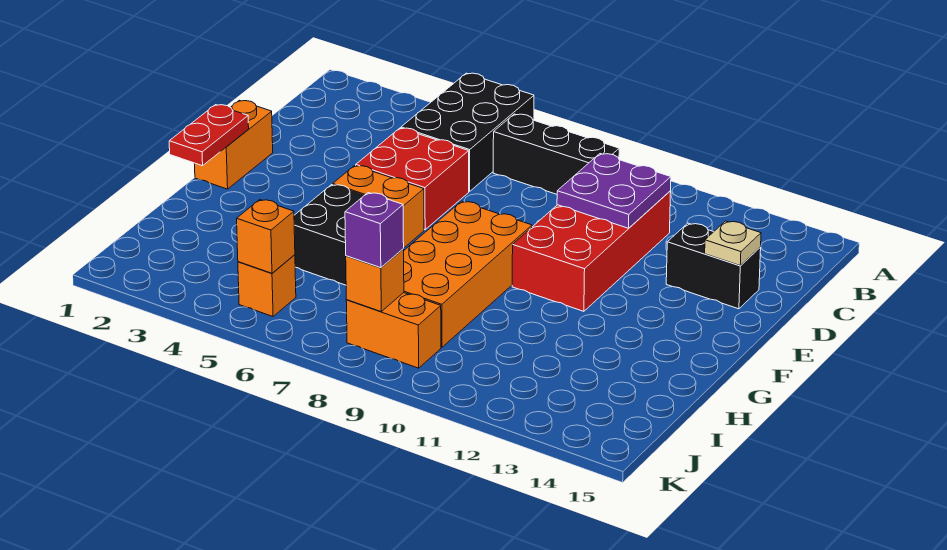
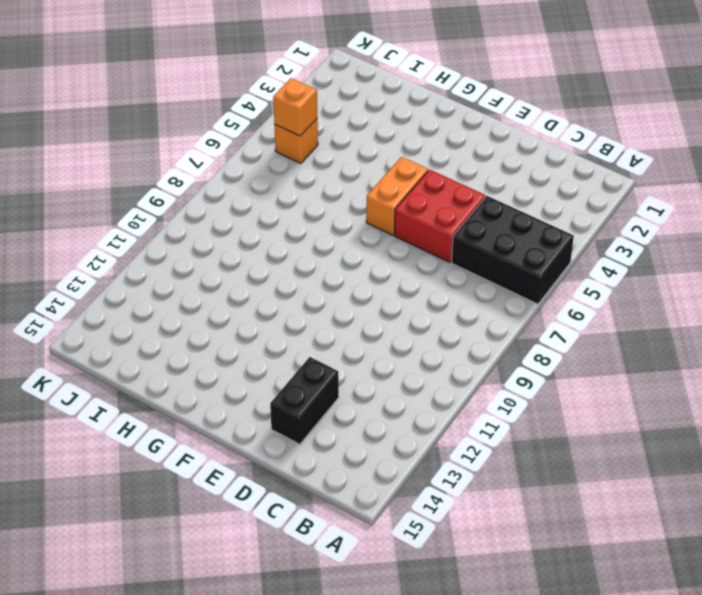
none -> black brick B7:B9 level 1
none -> red brick C10:F11 level 1
none -> orange brick E1:F1 level 1

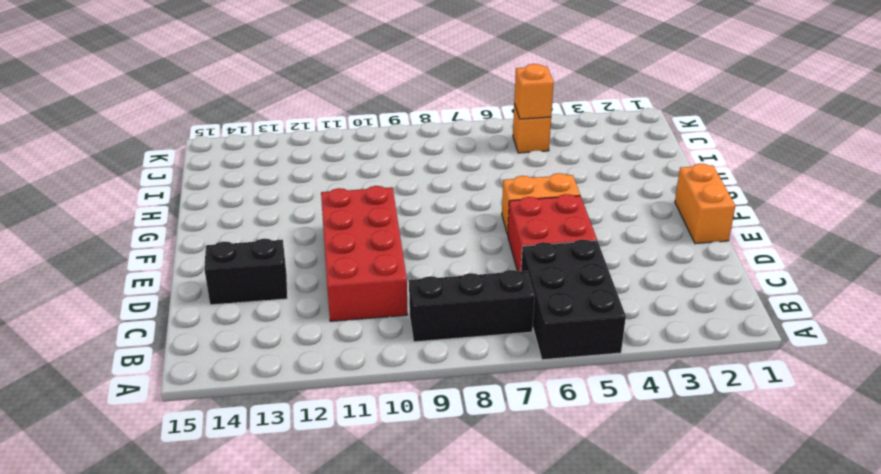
none -> orange brick F8:I9 level 1
none -> black brick G5:H6 level 1
none -> orange brick J8:J9 level 1

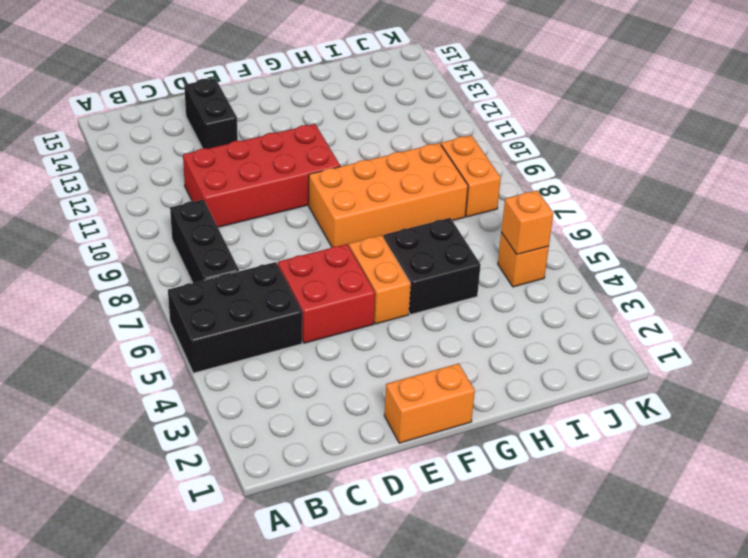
none -> purple plate C10:D11 level 2
none -> tan plate D14 level 2
none -> red plate F1:G1 level 2

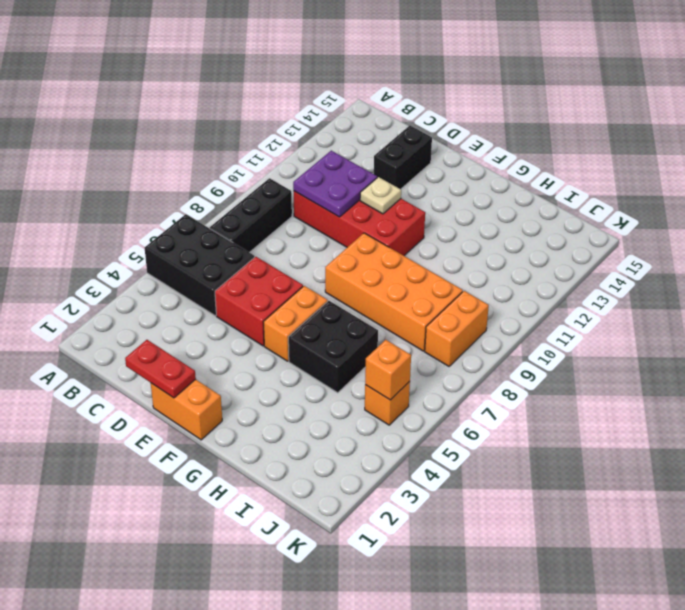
red plate D1:E1 level 2 -> red plate F1:G1 level 2
tan plate E11 level 2 -> tan plate D14 level 2
none -> orange brick J8 level 2
none -> purple brick J8 level 3

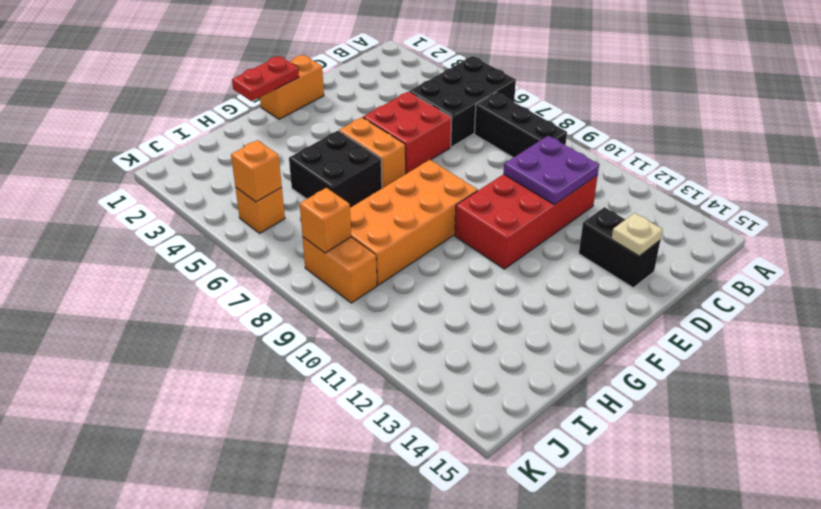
none -> purple brick J8 level 3

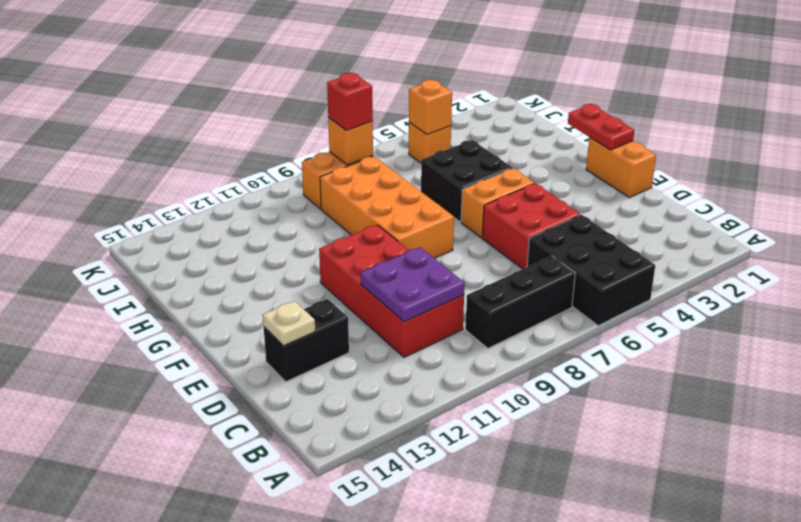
red brick J8 level 3 -> purple brick J8 level 3

